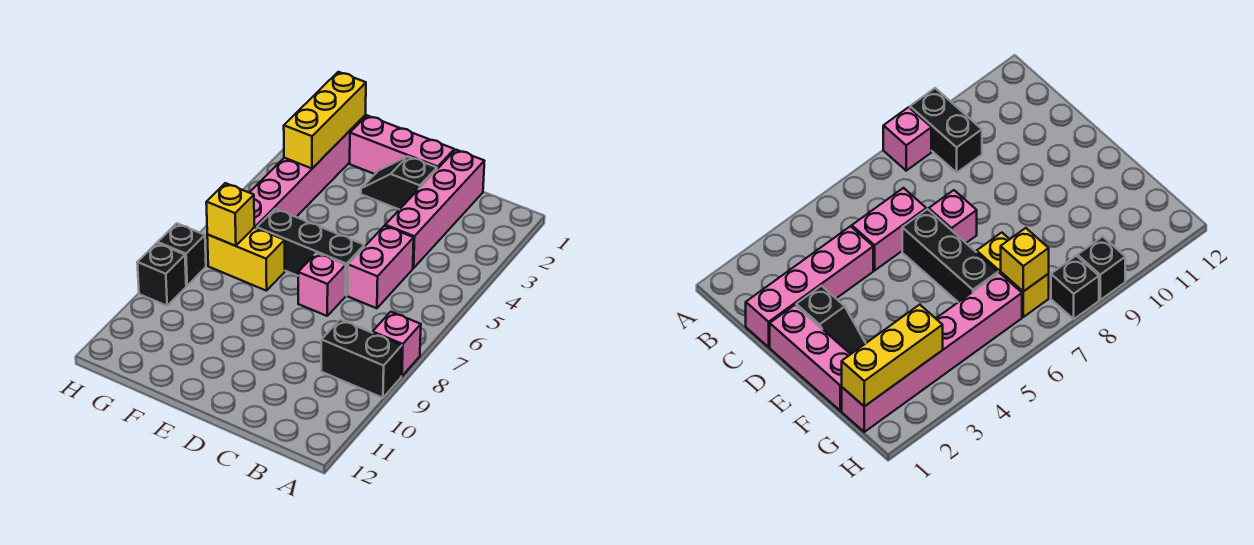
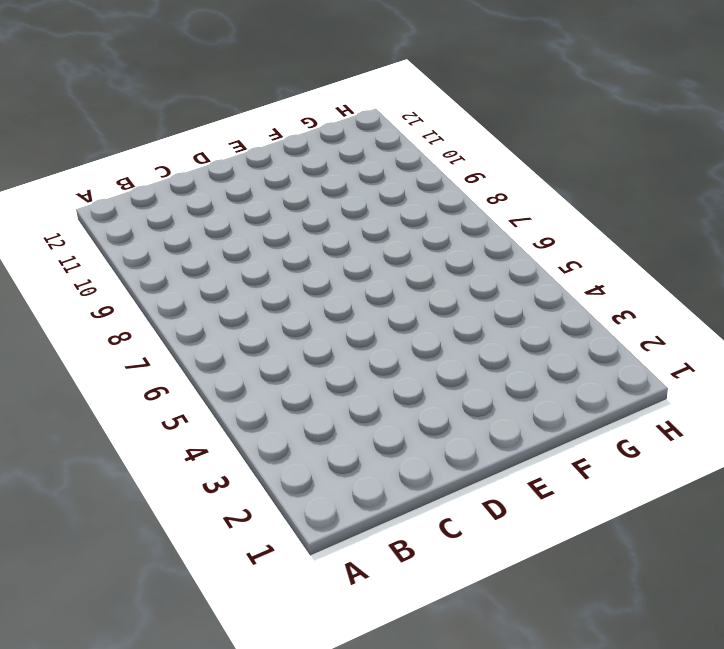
none -> pink brick A8 level 1
none -> black brick A9:B9 level 1
none -> pink brick C1:C4 level 1

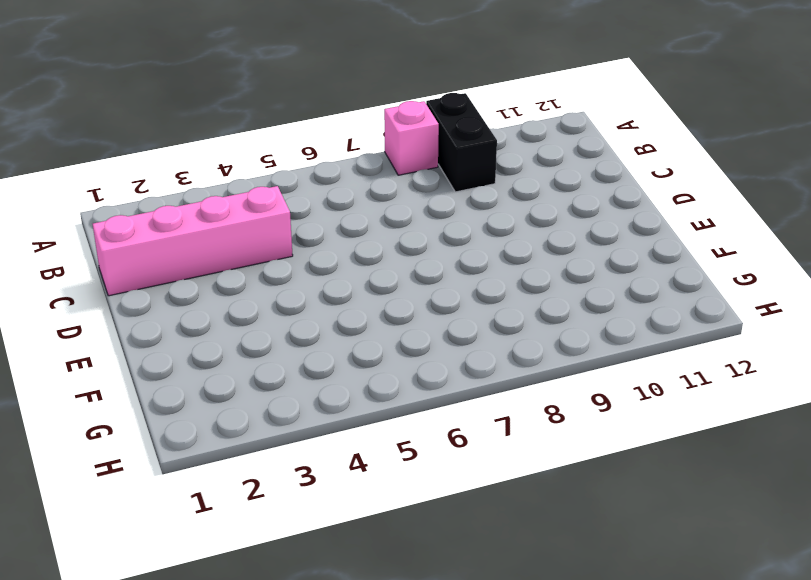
none -> pink brick C5:C6 level 1
none -> pink brick D1:F1 level 1
none -> black slope D2:E2 level 1 top D

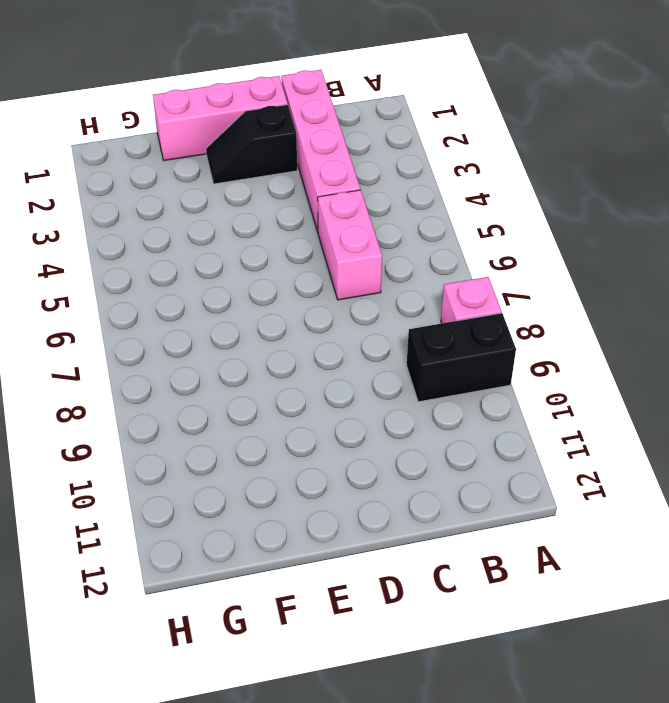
none -> black brick D6:F6 level 1
none -> pink brick D7 level 1
none -> yellow brick F7:G7 level 1

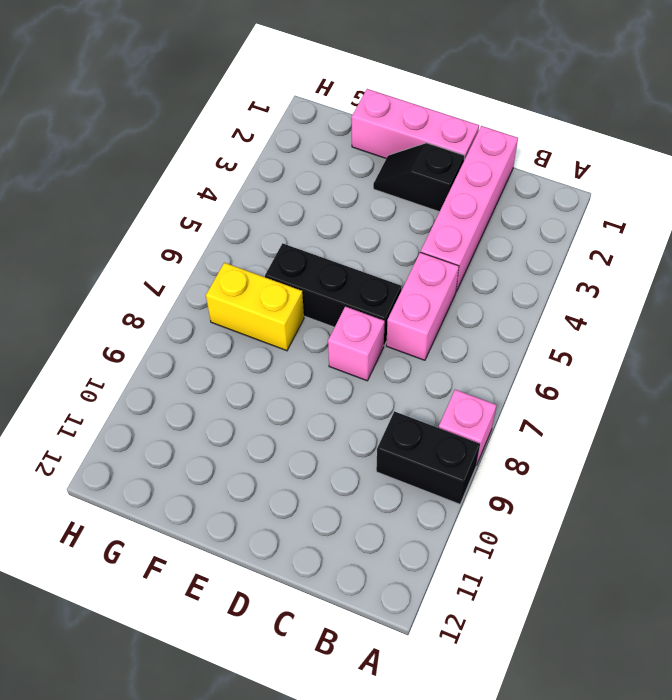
none -> pink brick G1:G6 level 1
none -> black brick H8 level 1
none -> black brick H9 level 1

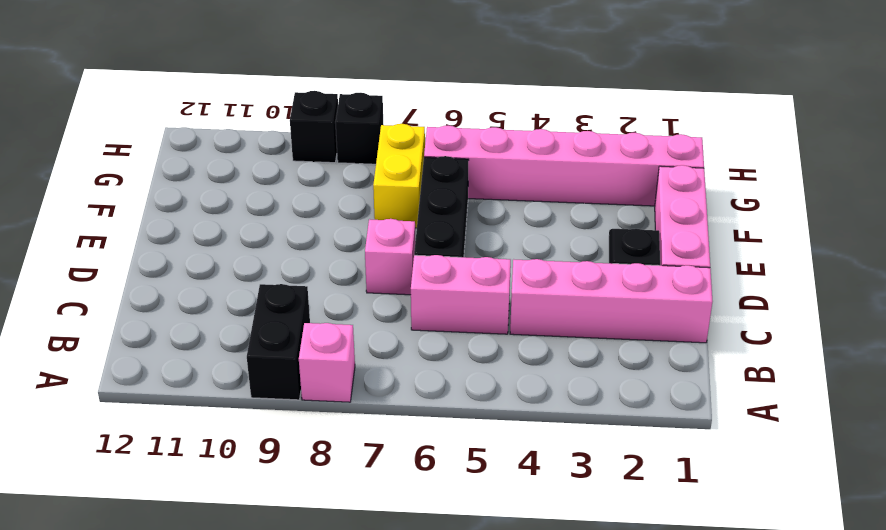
none -> yellow brick G1:G3 level 2
none -> yellow brick G7 level 2

